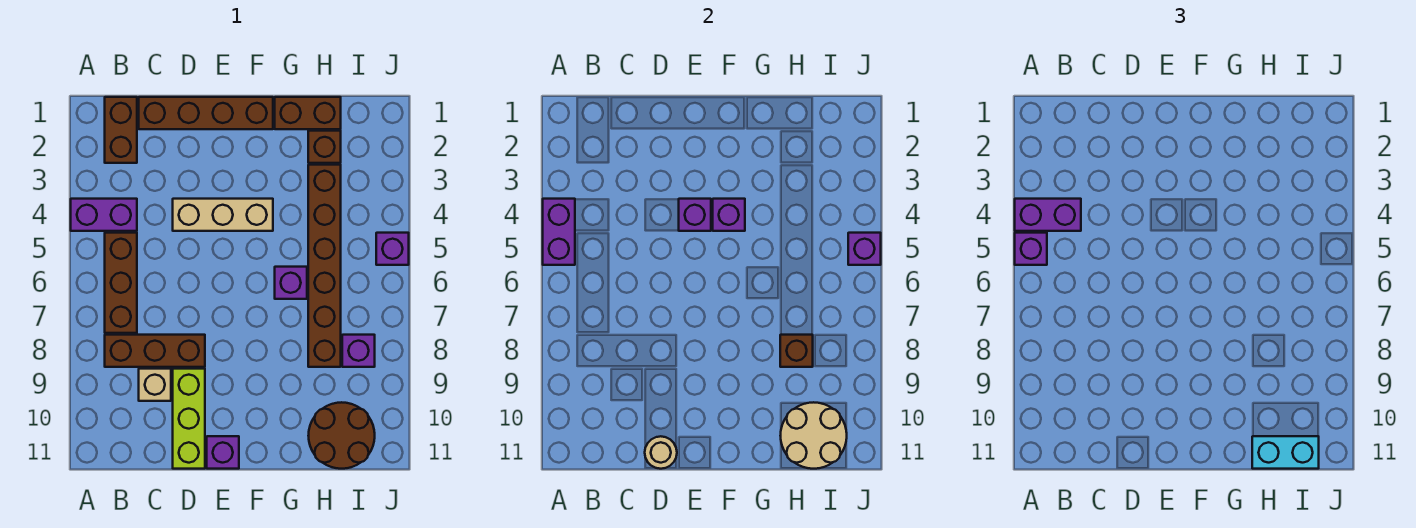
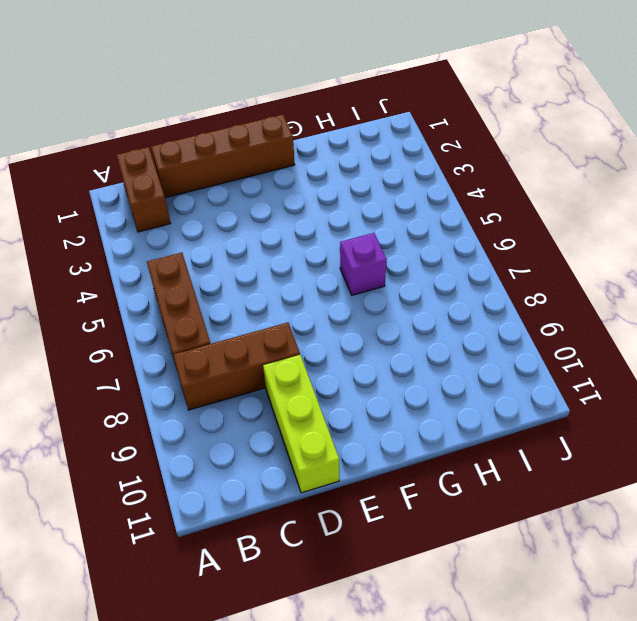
none -> purple brick A4:B4 level 1
none -> tan brick C9 level 1
none -> tan brick D4:F4 level 1

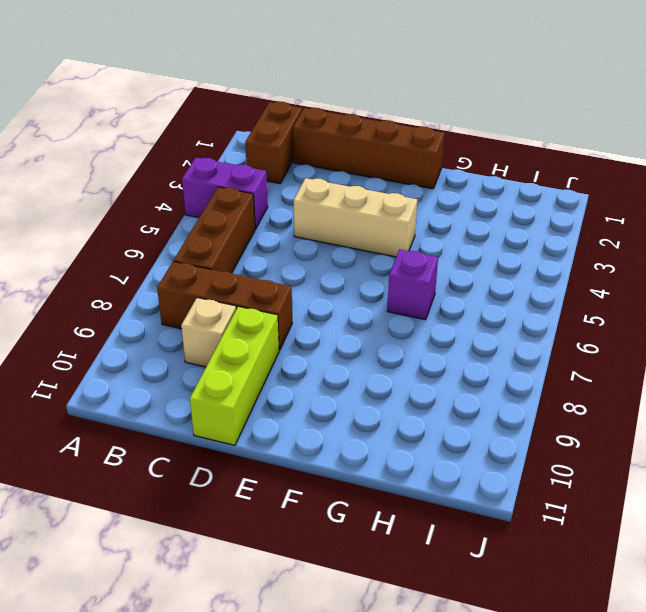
none -> purple brick E11 level 1
none -> brown brick G1:H1 level 1
none -> brown brick H2 level 1

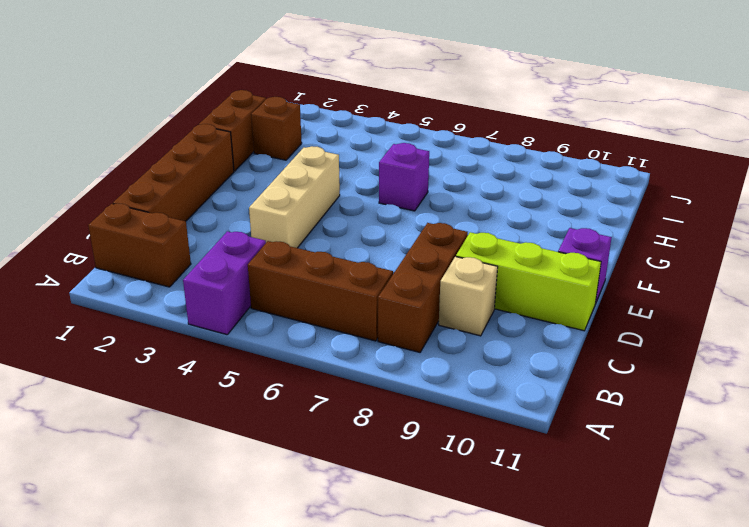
none -> brown brick H3:H8 level 1
none -> brown round brick H10:I11 level 1
none -> purple brick I8 level 1

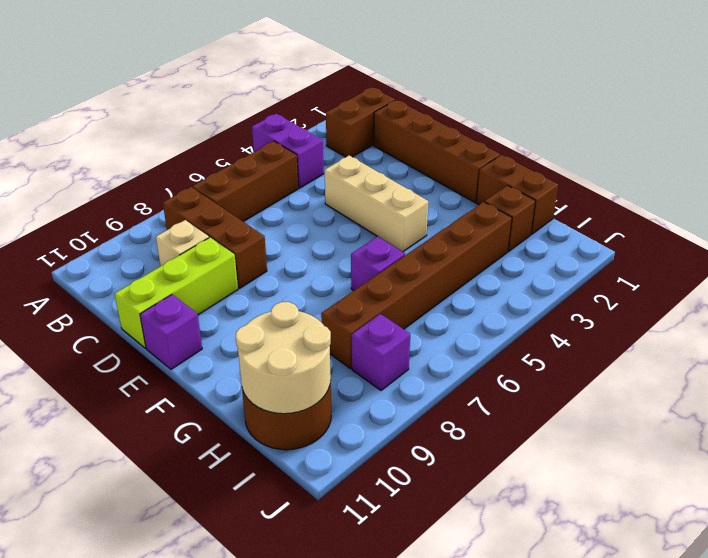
none -> purple brick J5 level 1
none -> purple brick A4:A5 level 2
none -> tan round brick D11 level 2

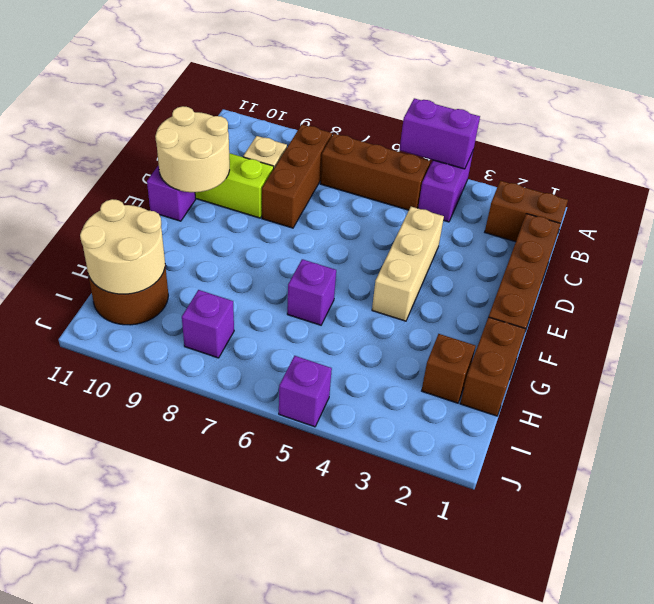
tan round brick D10:E11 level 2 -> tan round brick D11 level 2
none -> brown brick H3:H8 level 1
none -> purple brick E4 level 2
none -> purple brick F4 level 2

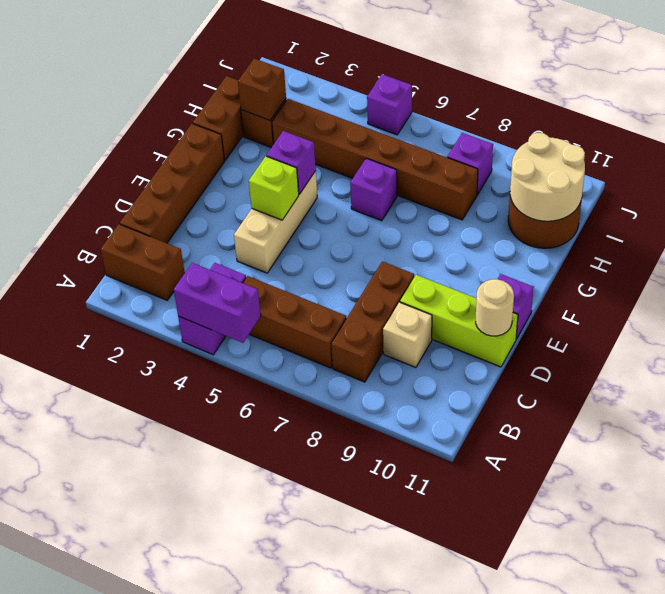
lime brick E4 level 2 -> purple brick E4 level 2
brown brick H2 level 2 -> brown brick H8 level 2
none -> purple brick J5 level 2
none -> purple brick A4:B4 level 3
none -> purple brick A5 level 3

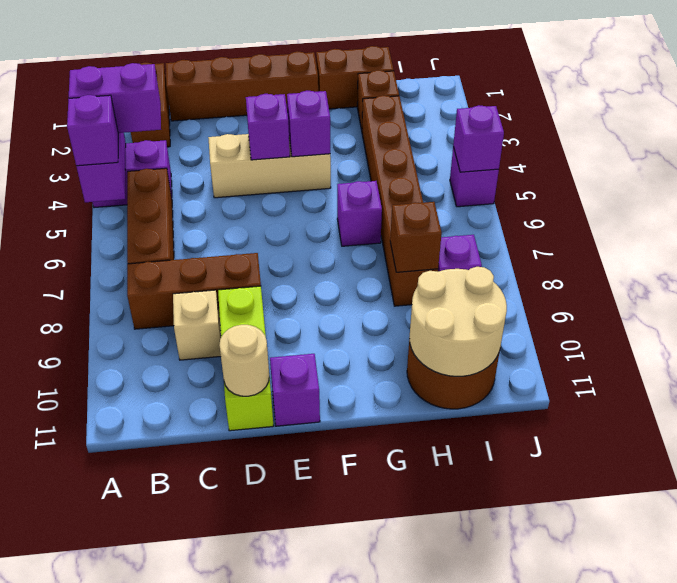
none -> cyan brick H11:I11 level 3

